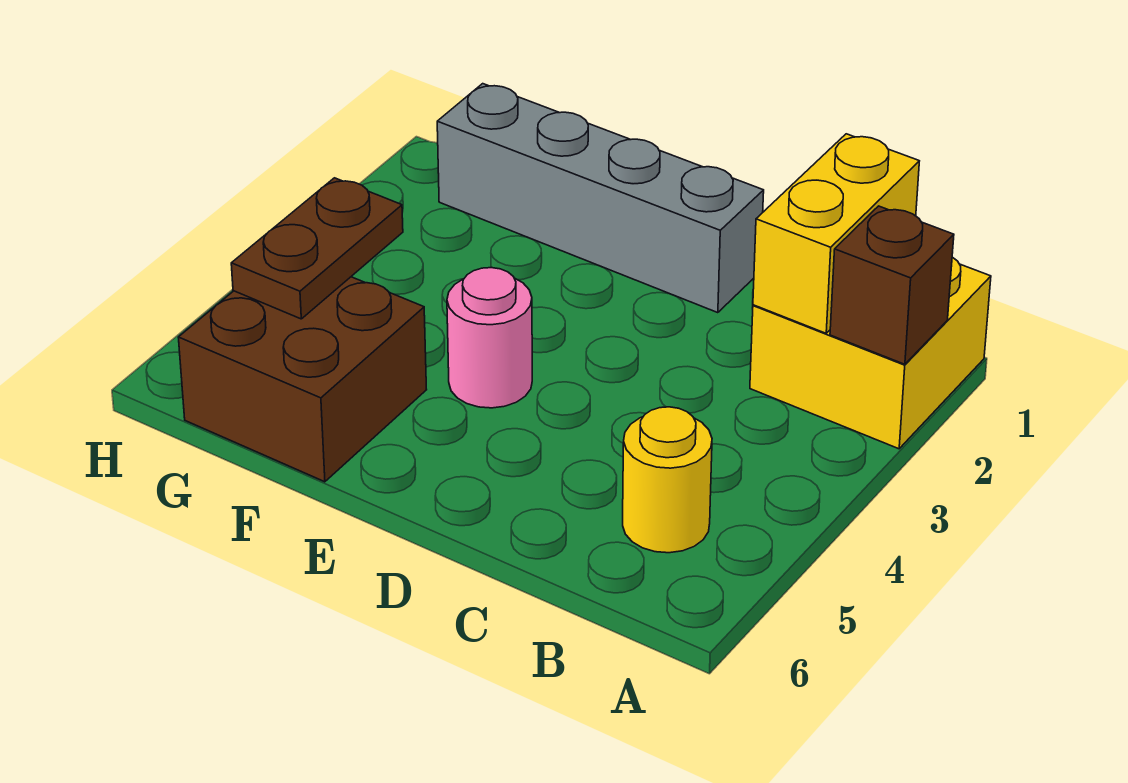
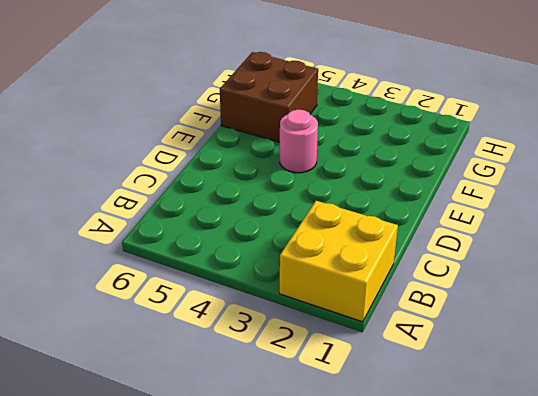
none -> yellow round brick B5 level 1
none -> grey brick D1:G1 level 1

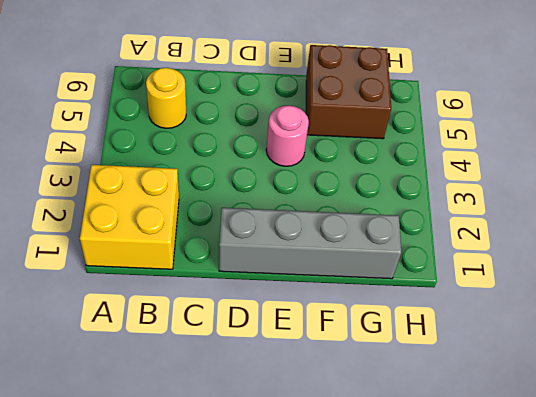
none -> brown brick A2 level 2
none -> yellow brick B1:B2 level 2

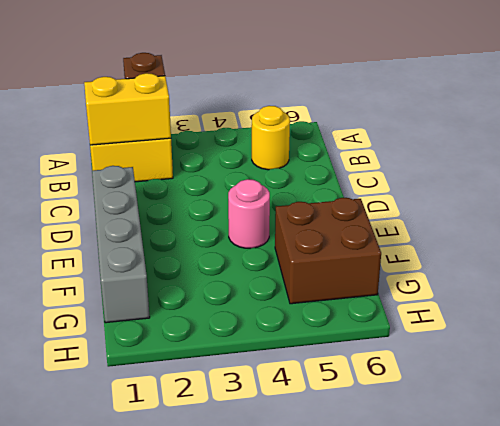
none -> brown plate G4:G5 level 2

